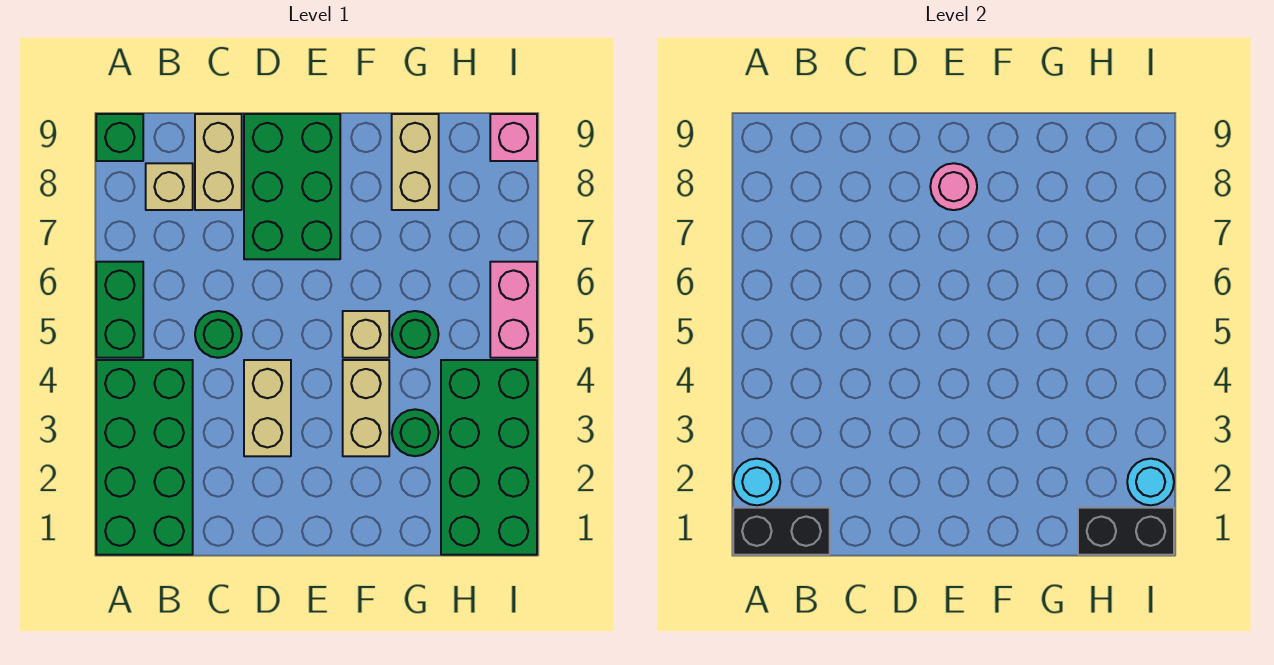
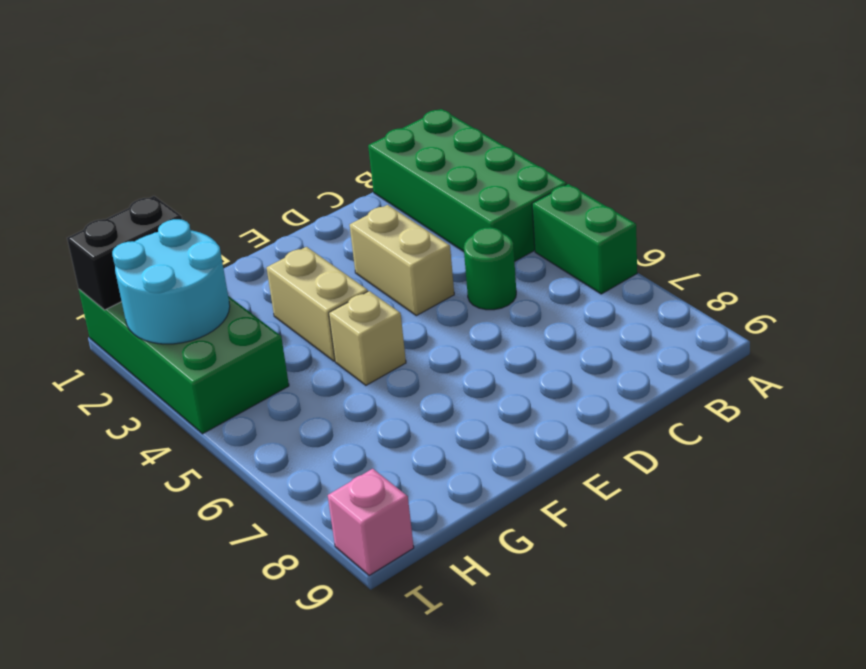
cyan round brick H2:I3 level 2 -> cyan round brick I2 level 2
none -> green brick A9 level 1
none -> tan brick B8 level 1
none -> tan brick C8:C9 level 1

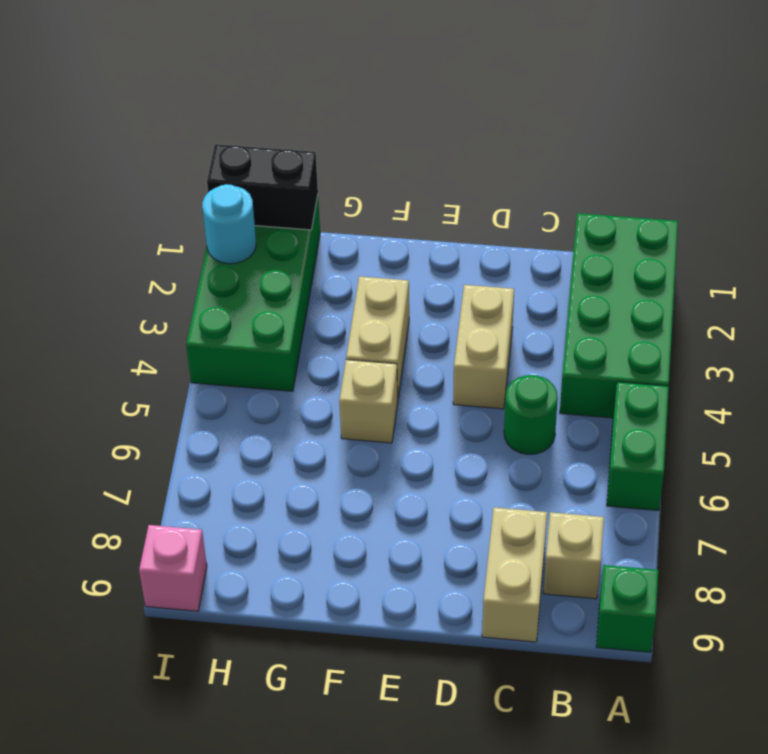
none -> green brick D7:E9 level 1
none -> green round brick G3 level 1
none -> green round brick G5 level 1

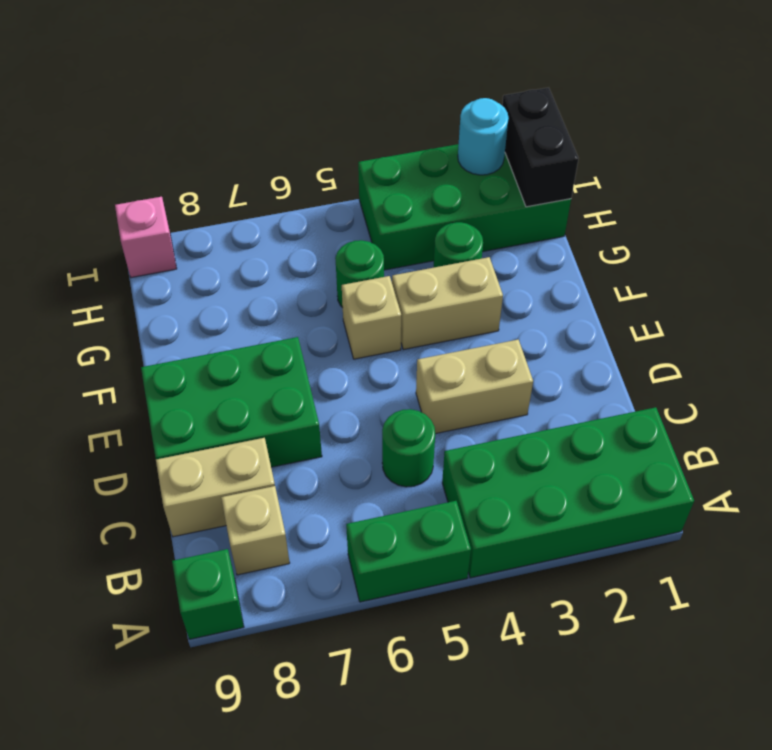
none -> tan brick G8:G9 level 1
none -> pink brick I5:I6 level 1
none -> black brick A1:B1 level 2

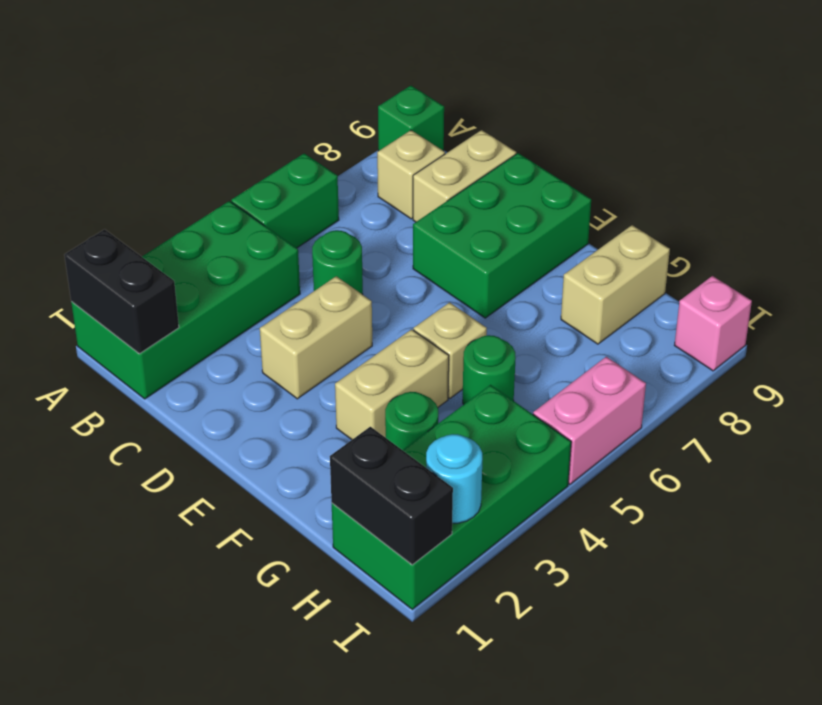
none -> cyan round brick A2 level 2
none -> pink round brick E8 level 2

